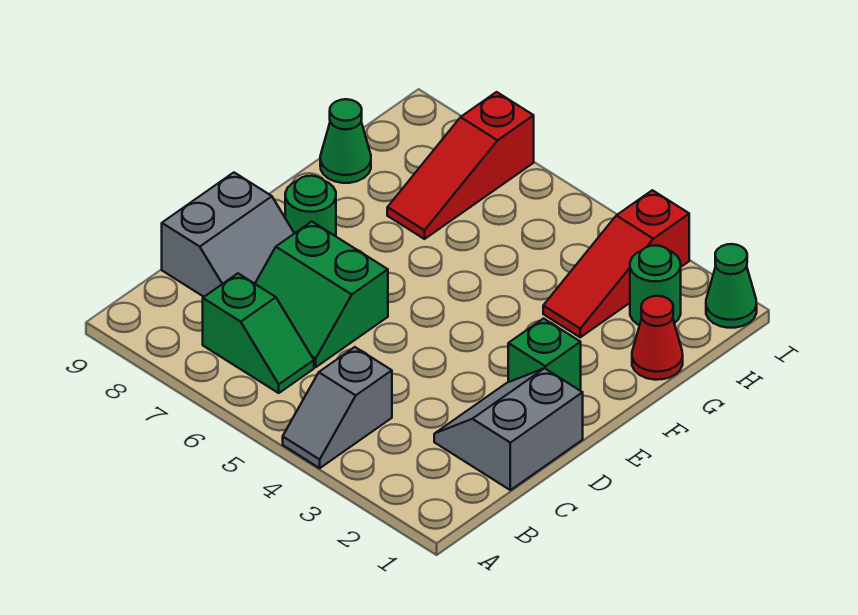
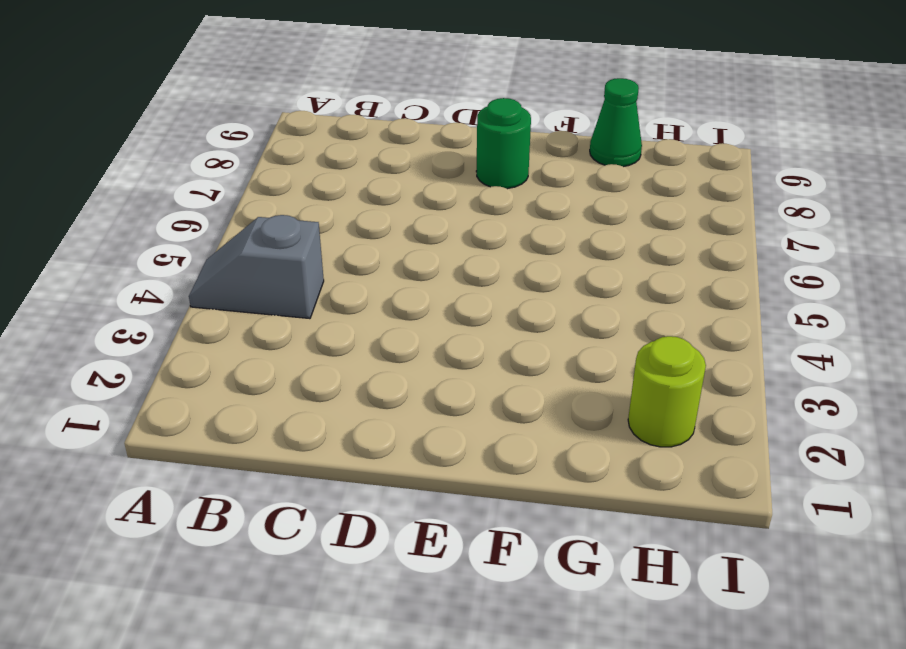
lime round brick H2 level 1 -> green round brick H2 level 1
none -> green slope B6:B7 level 1 top 7
none -> grey slope C1:D2 level 1 top 1
none -> green slope C6:D7 level 1 top D

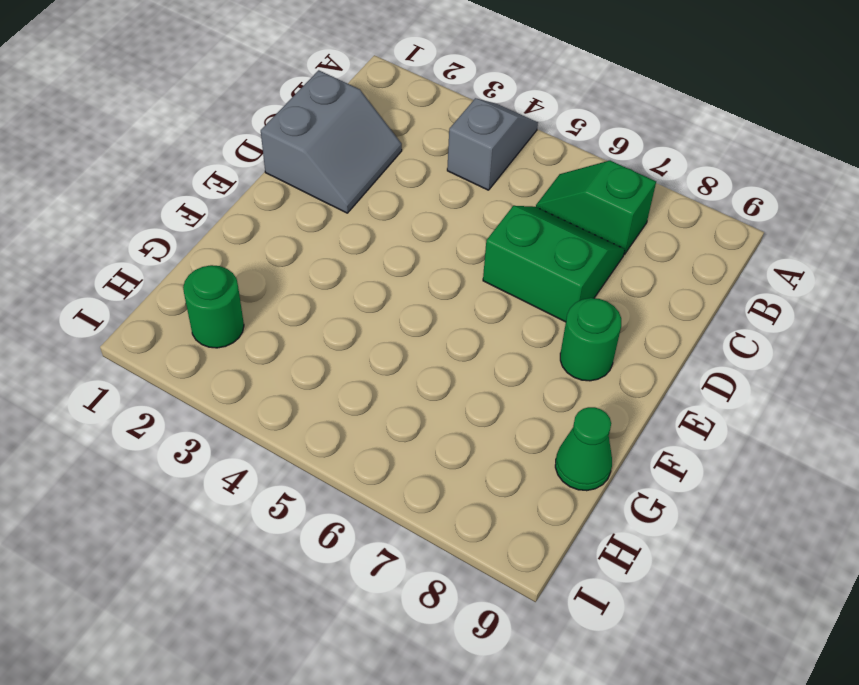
none -> grey slope C8:D9 level 1 top 9
none -> green brick E2 level 1
none -> red cone G1 level 1

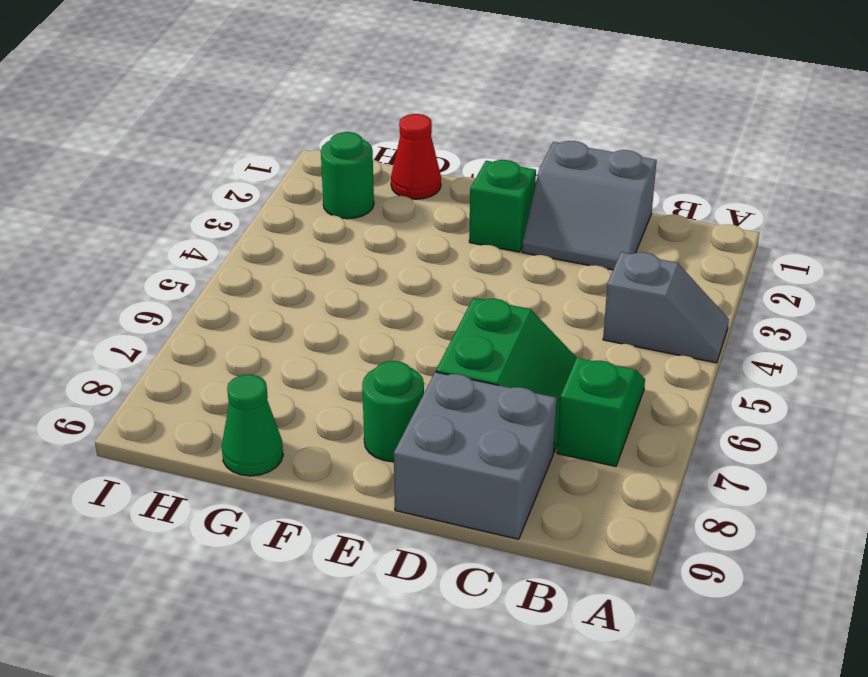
grey brick C8:D9 level 1 -> grey slope C8:D9 level 1 top 9
none -> red slope G3:I3 level 1 top I
none -> red slope G7:I7 level 1 top I
none -> green cone I1 level 1

